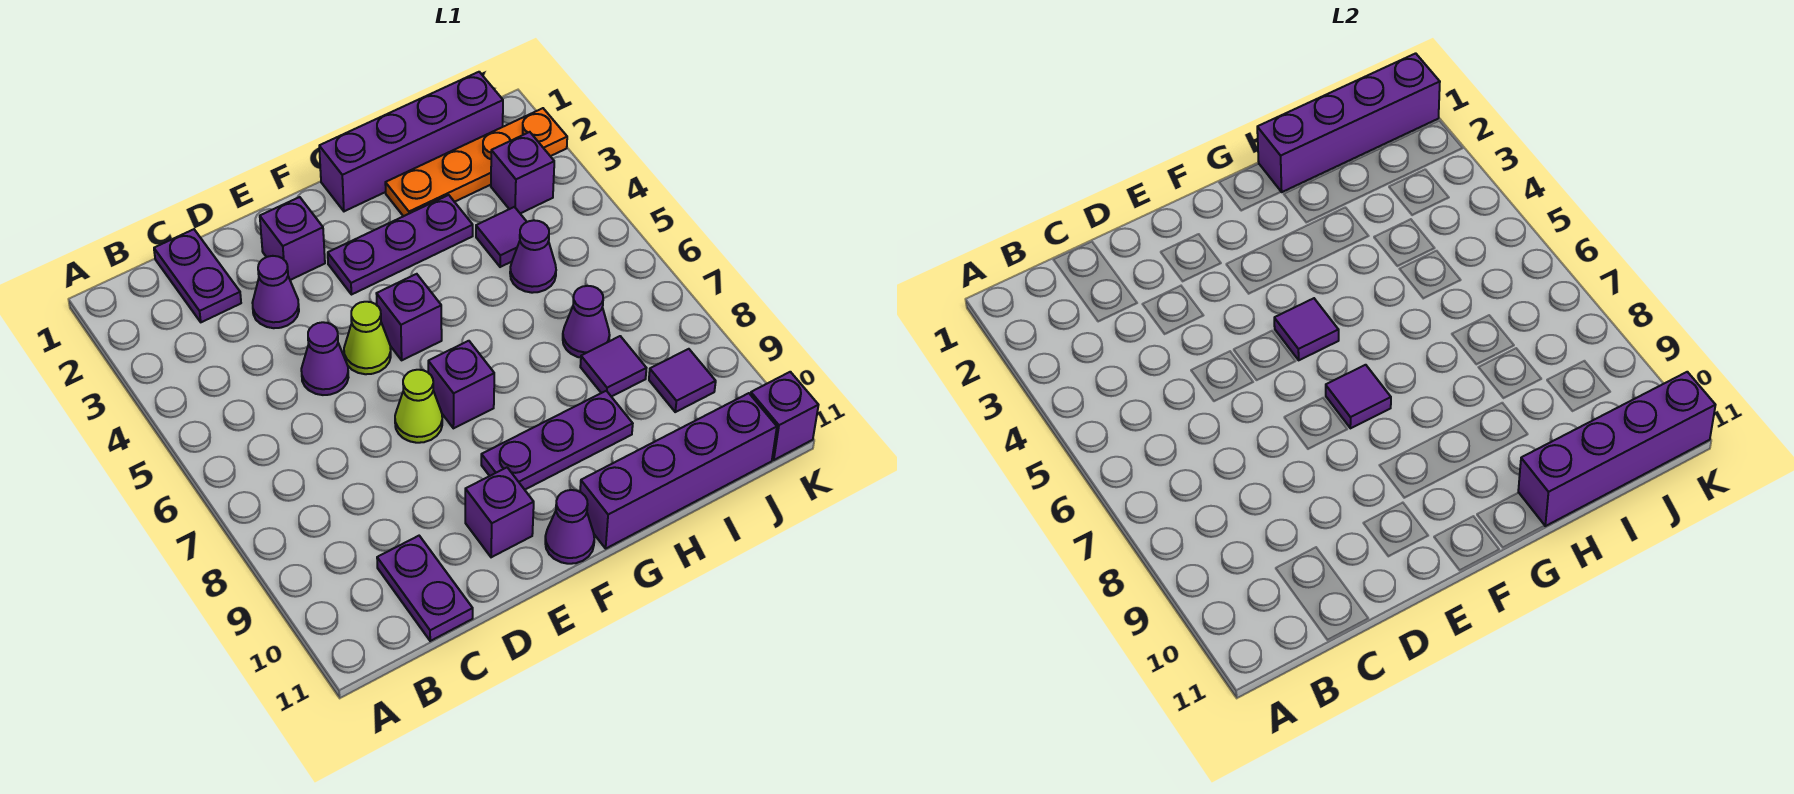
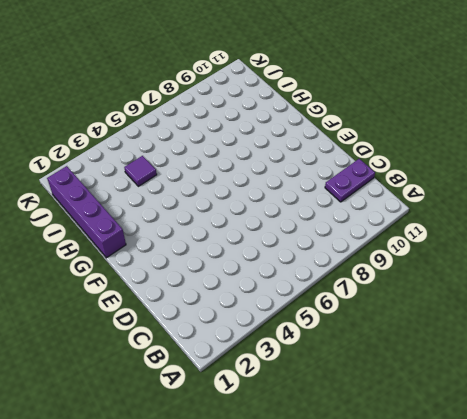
none -> purple plate C1:C2 level 1
none -> purple cone D3 level 1
none -> purple cone D5 level 1

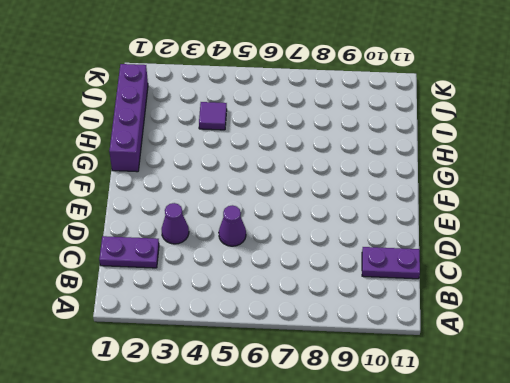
none -> purple brick E2 level 1
none -> lime cone E5 level 1
none -> lime cone E7 level 1

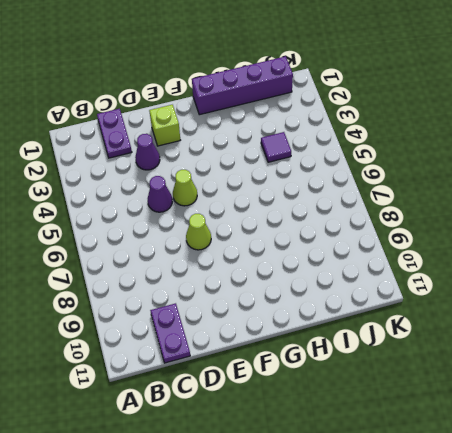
lime brick E2 level 1 -> purple brick E2 level 1
none -> purple brick E10 level 1
none -> purple plate F3:H3 level 1
none -> purple brick F5 level 1

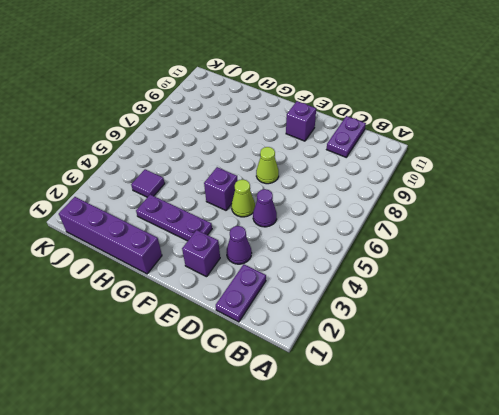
none -> purple brick F7 level 1
none -> purple plate F9:H9 level 1
none -> purple cone F11 level 1

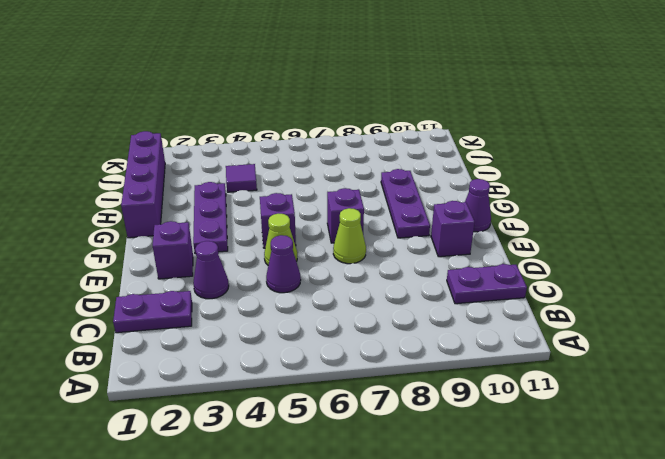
none -> purple brick G11:J11 level 1
none -> orange plate H2:K2 level 1
none -> purple cone I5 level 1

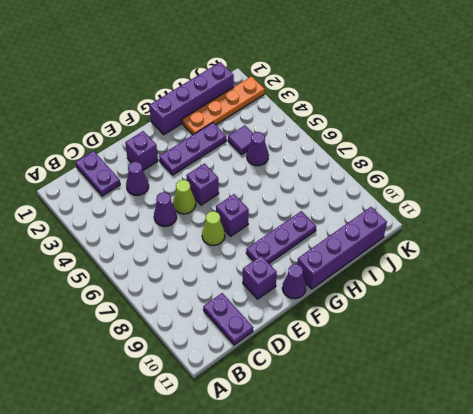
none -> purple cone I7 level 1
none -> purple tile I8 level 1
none -> purple brick J3 level 1

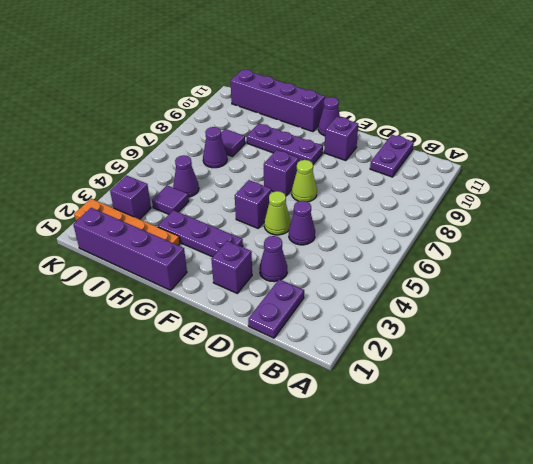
none -> purple tile J9 level 1
none -> purple brick K11 level 1
none -> purple tile F5 level 2

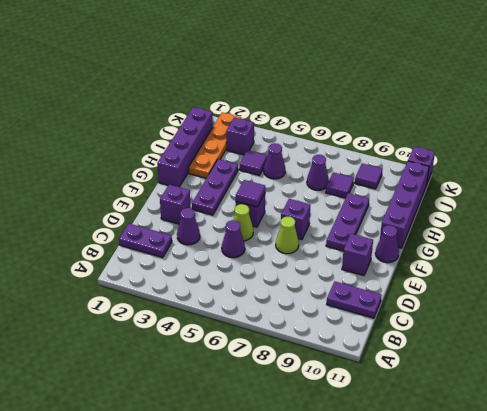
none -> purple tile F7 level 2
none -> purple brick H1:K1 level 2
none -> purple brick H11:K11 level 2

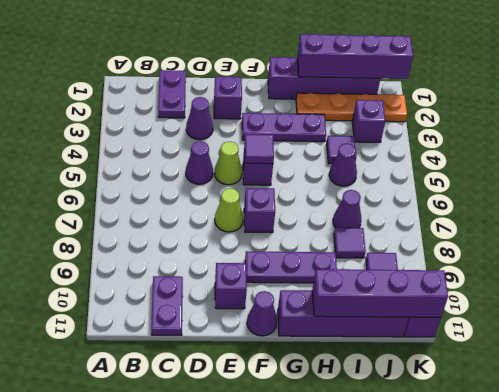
none -> purple tile F7 level 2

